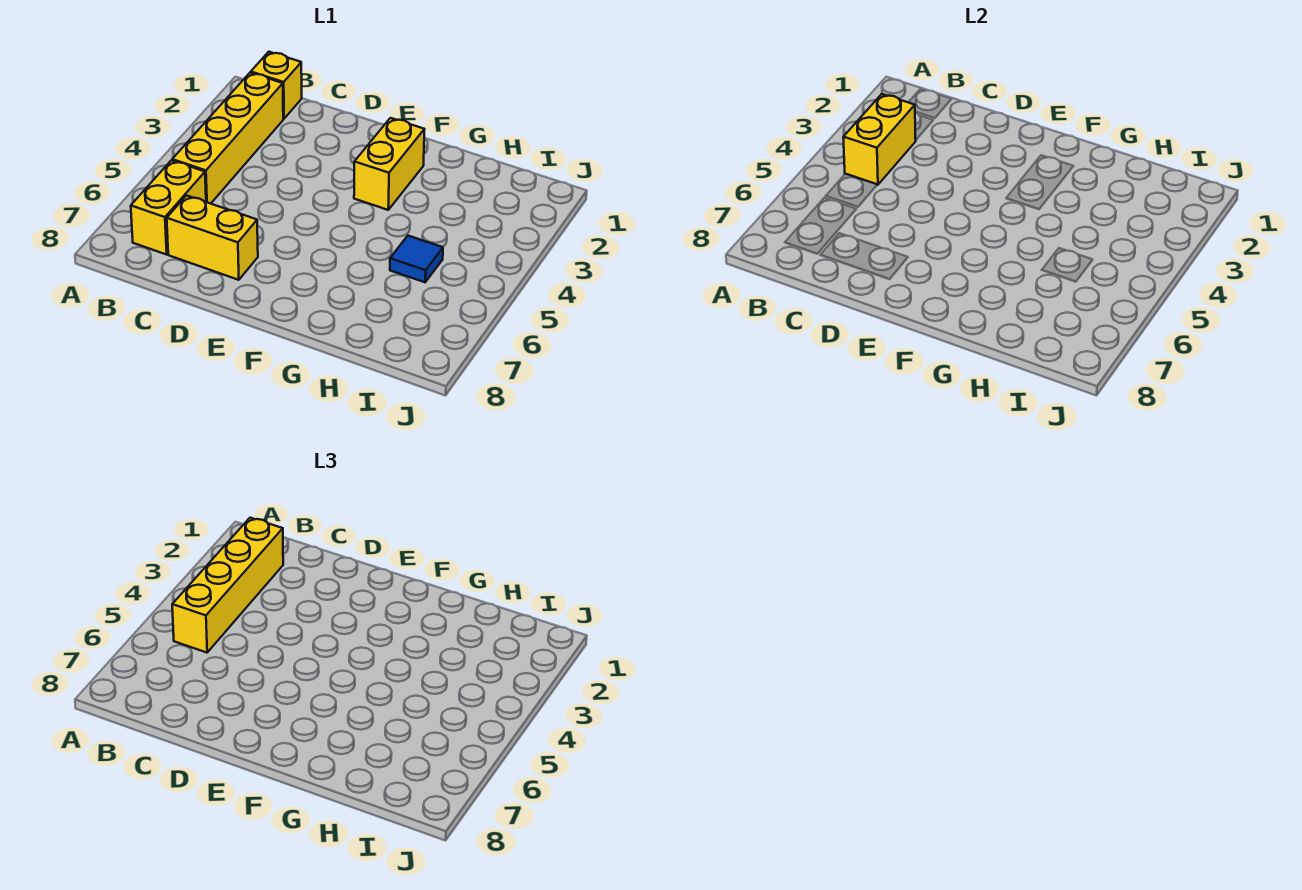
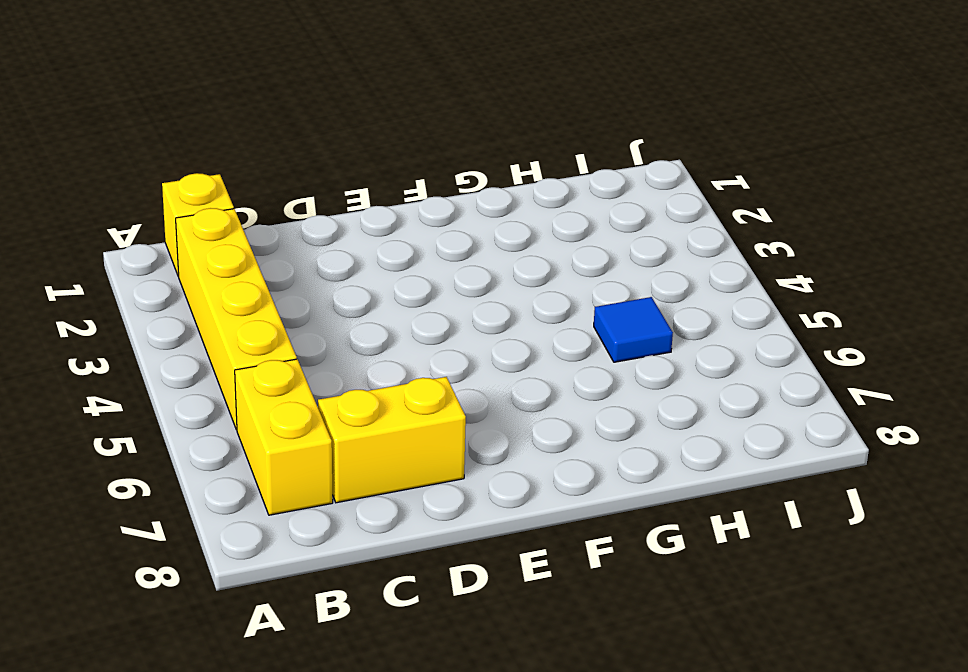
none -> yellow brick F2:F3 level 1
none -> yellow brick B3:B4 level 2

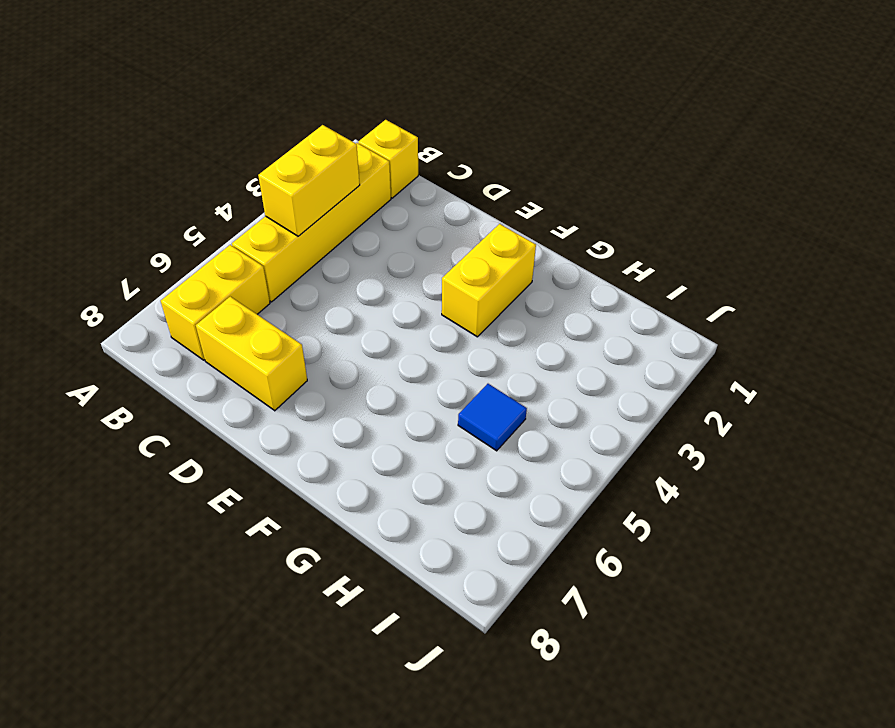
none -> yellow brick B2:B5 level 3

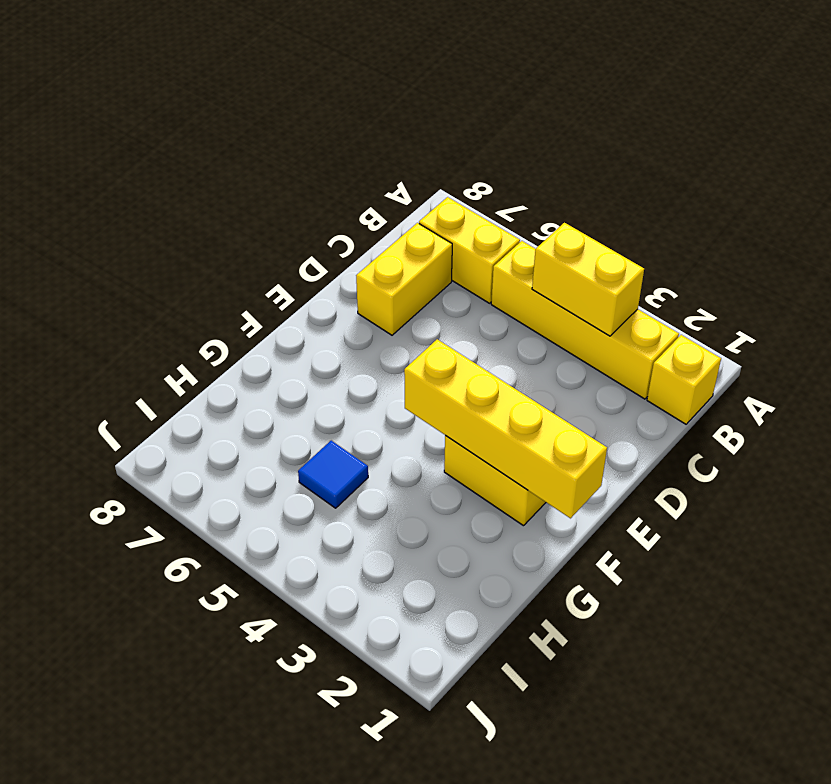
yellow brick F1:F4 level 2 -> yellow brick B2:B5 level 3

